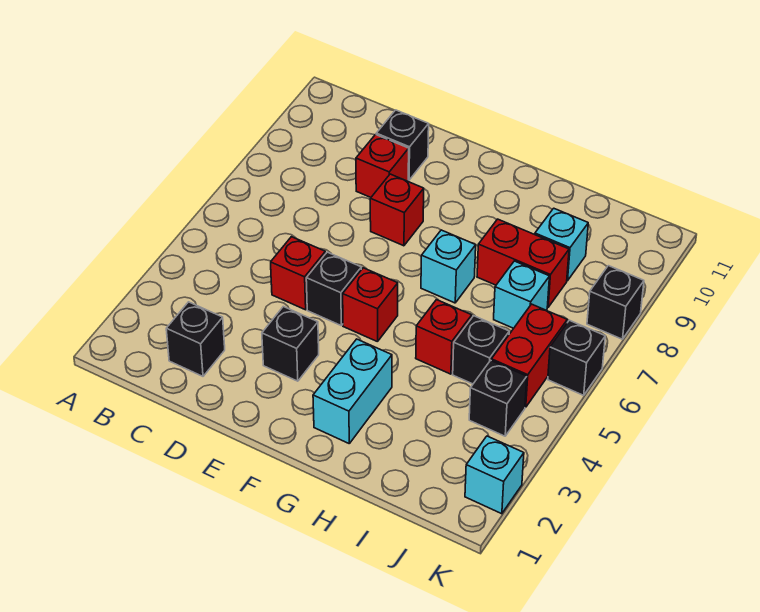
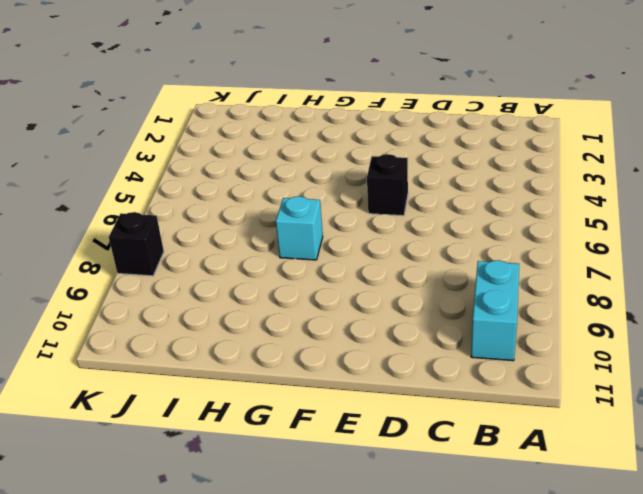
cyan brick B9:B10 level 1 -> cyan brick G2:G3 level 1
none -> black brick C2 level 1
none -> red brick D5 level 1
none -> red brick D9 level 1

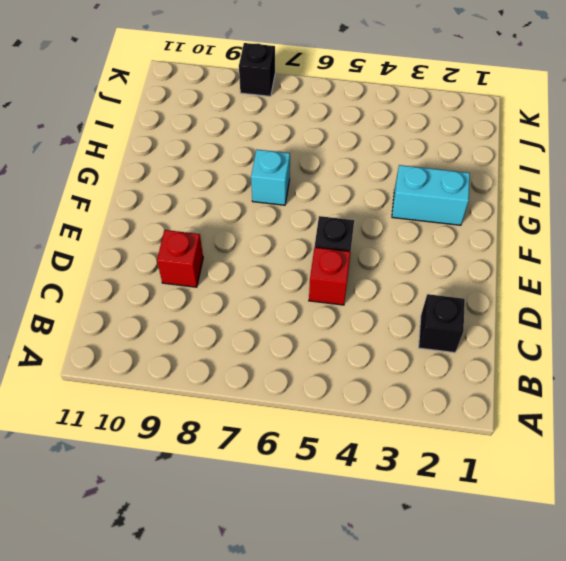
none -> black brick D10 level 1
none -> black brick E3 level 1
none -> red brick E8 level 1

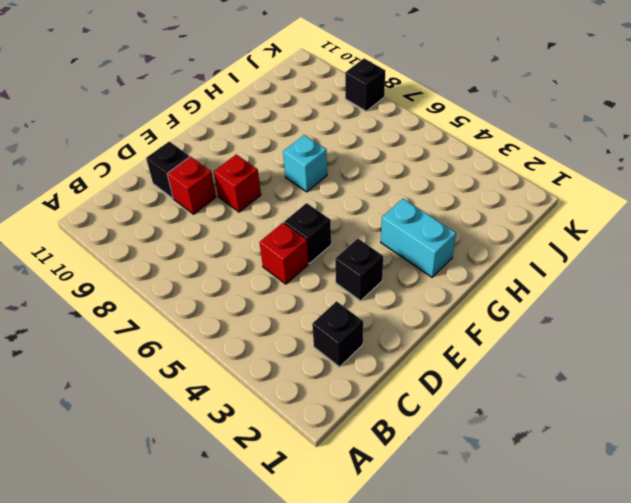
none -> red brick F5 level 1
none -> red brick H5 level 1
none -> red brick H8:I8 level 1

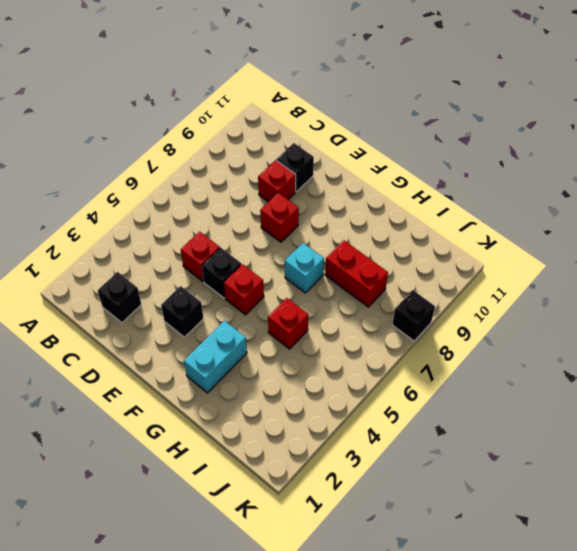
none -> black brick I5 level 1
none -> cyan brick I7 level 1
none -> cyan brick I9 level 1

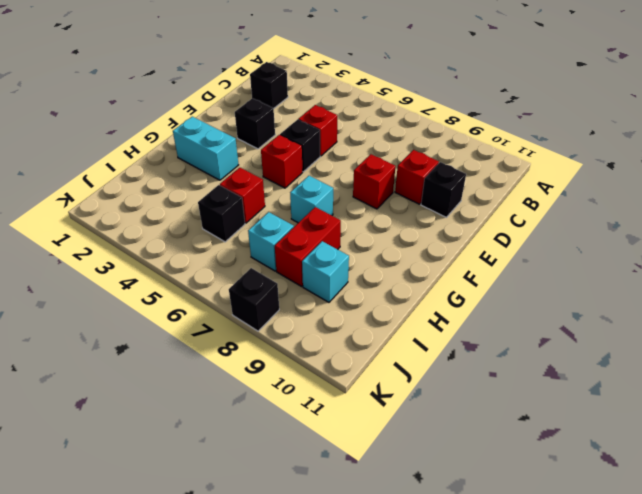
none -> black brick J4 level 1
none -> red brick J5:J6 level 1
none -> cyan brick K2 level 1

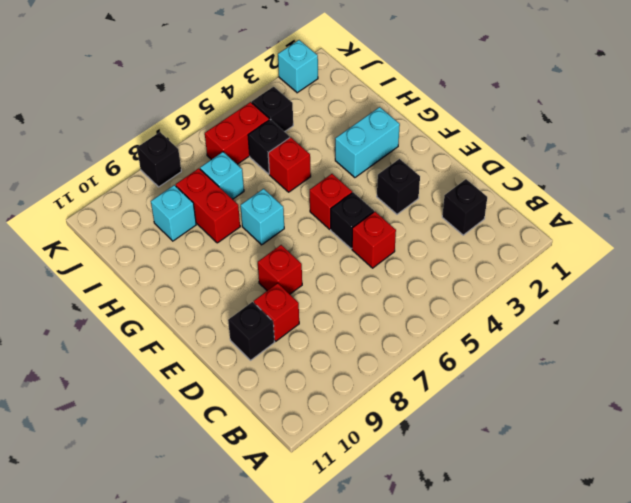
none -> black brick K6 level 1

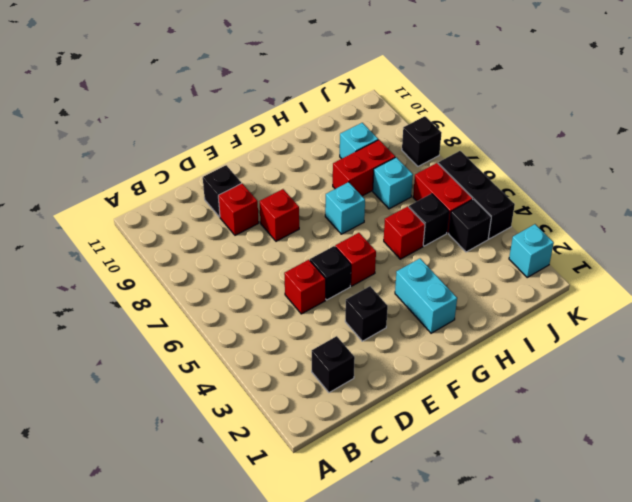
black brick K4:K6 level 1 -> black brick K6 level 1

